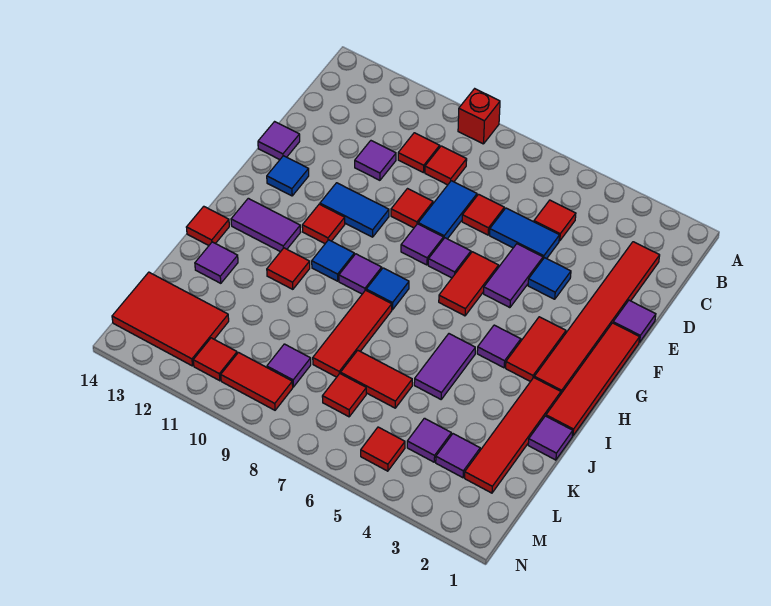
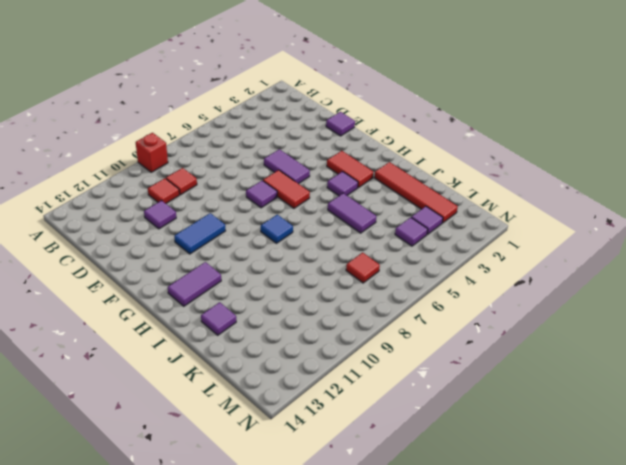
none -> red tile C2:H2 level 1
none -> red tile C5 level 1
none -> blue tile D5:D6 level 1
none -> red tile D7 level 1

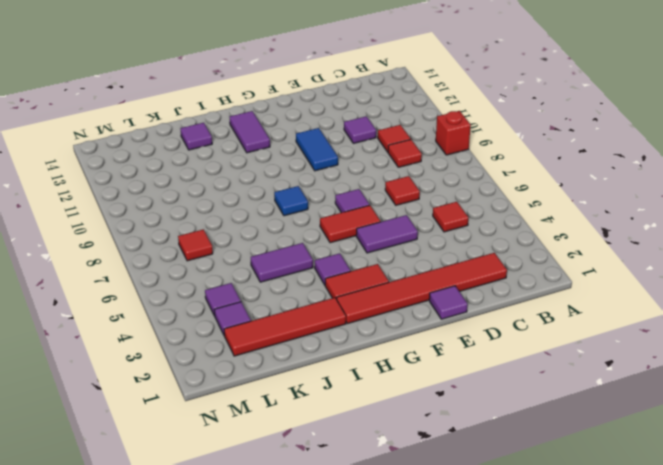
none -> blue tile D5:D6 level 1
none -> blue tile D8:E8 level 1
none -> blue tile E4 level 1
none -> red tile E9 level 1

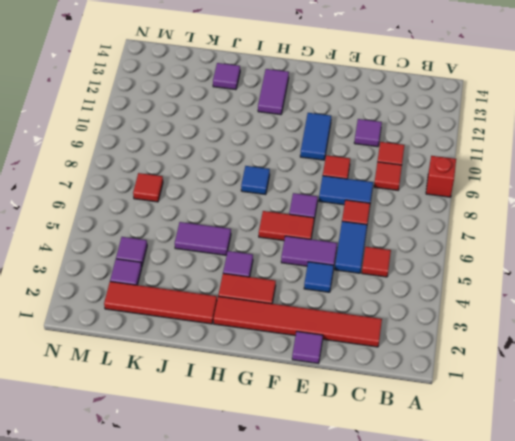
none -> purple tile E14 level 1
none -> red tile F1:I1 level 1
none -> purple tile F8 level 1
none -> blue tile F13 level 1

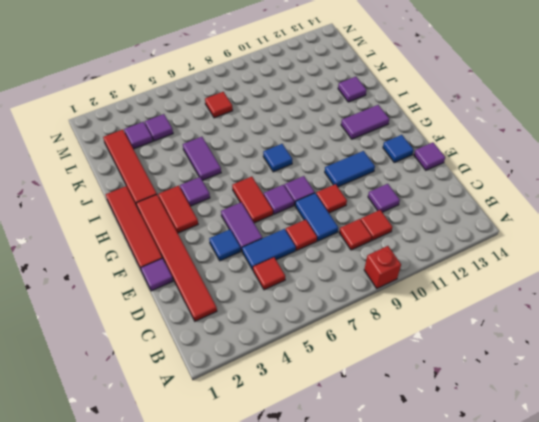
none -> red tile G11 level 1
none -> purple tile H9 level 1
none -> blue tile H10 level 1
none -> red tile I8:K8 level 1

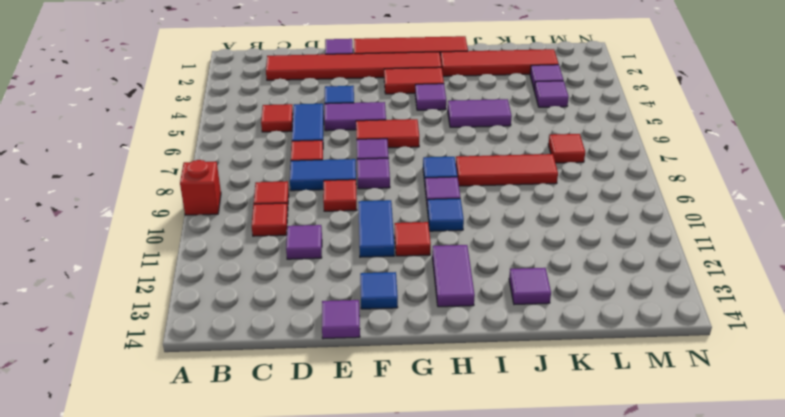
none -> red tile I11 level 1
none -> red tile I14 level 1
none -> purple tile J1 level 1
none -> red tile K6:K7 level 1

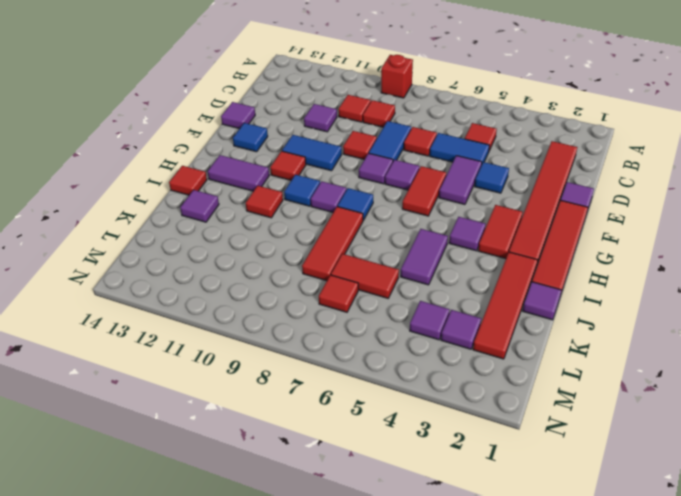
none -> purple tile L9 level 1
none -> red tile L12:M14 level 1
none -> red tile M5 level 1
none -> red tile M9:M10 level 1

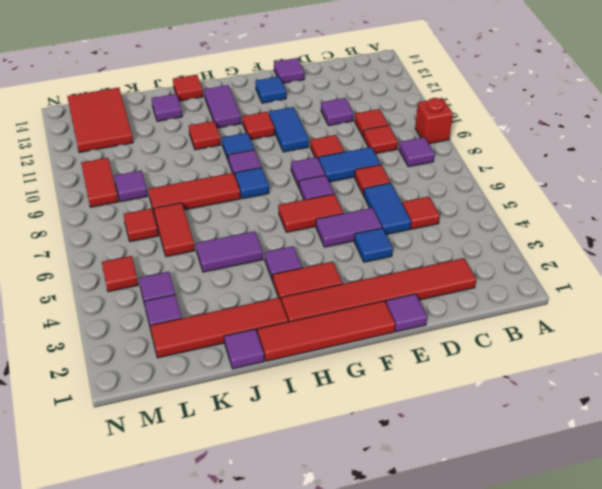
purple tile B8 level 1 -> none
none -> red tile M11 level 1

